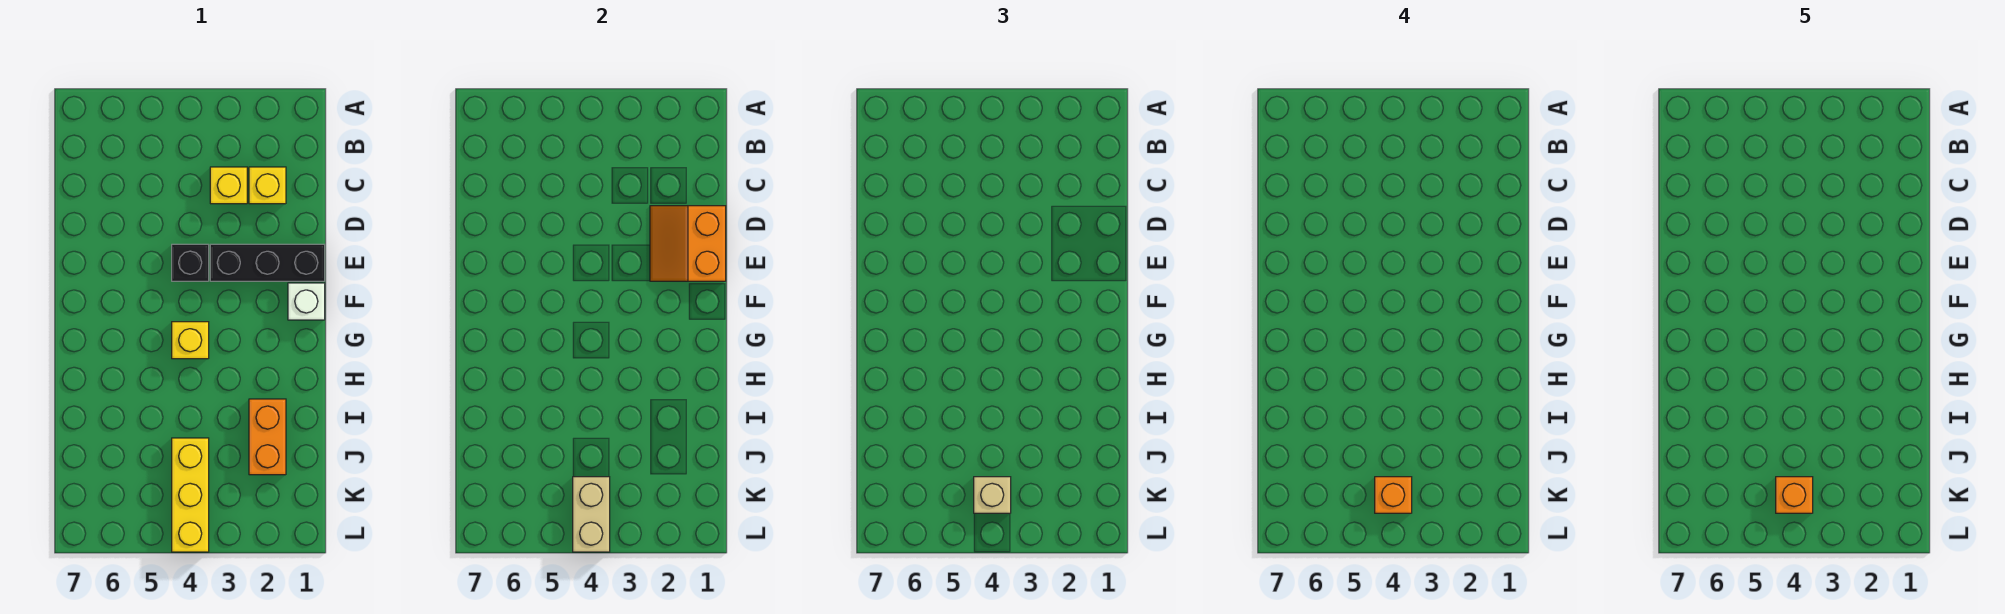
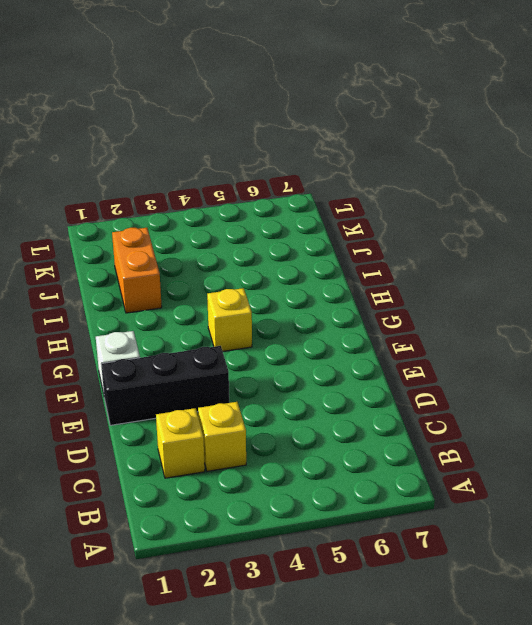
none -> black brick E4 level 1
none -> yellow brick J4:L4 level 1
none -> orange slope D1:E2 level 2 top 1

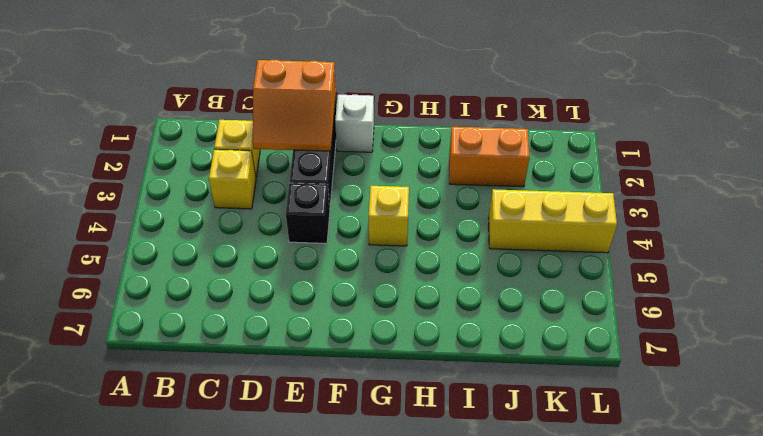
none -> tan brick K4:L4 level 2
none -> tan brick K4 level 3
none -> orange brick K4 level 4

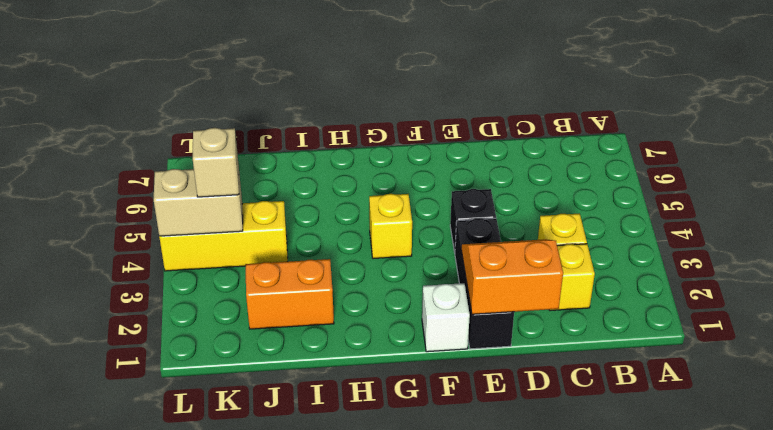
none -> orange brick K4 level 4
none -> orange brick K4 level 5

